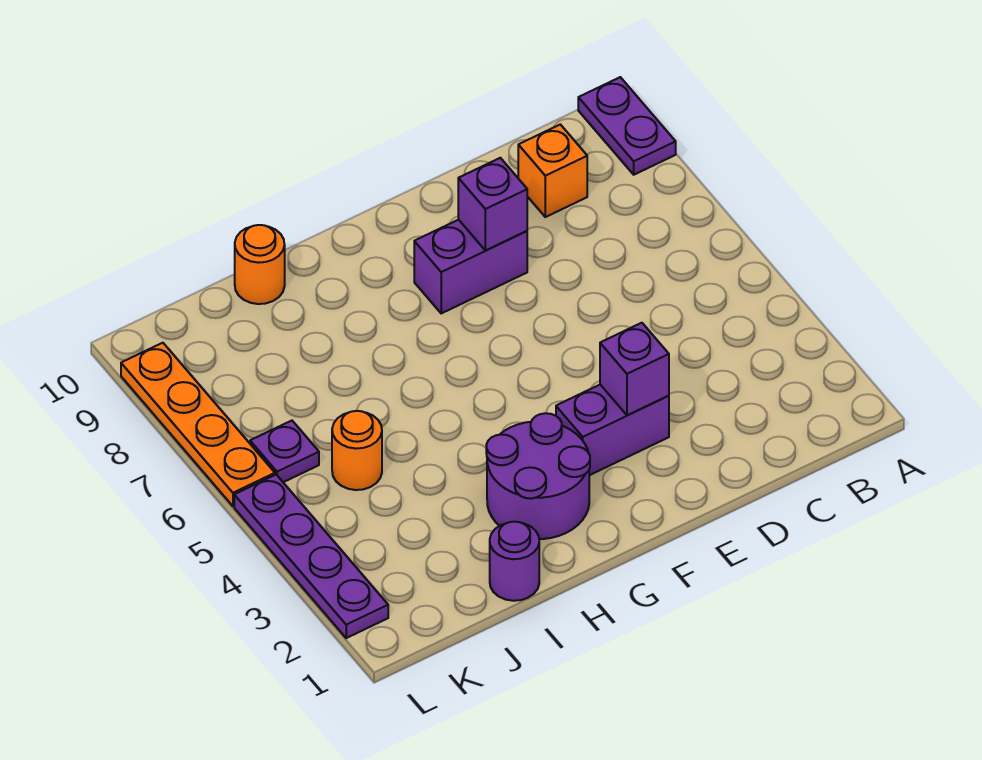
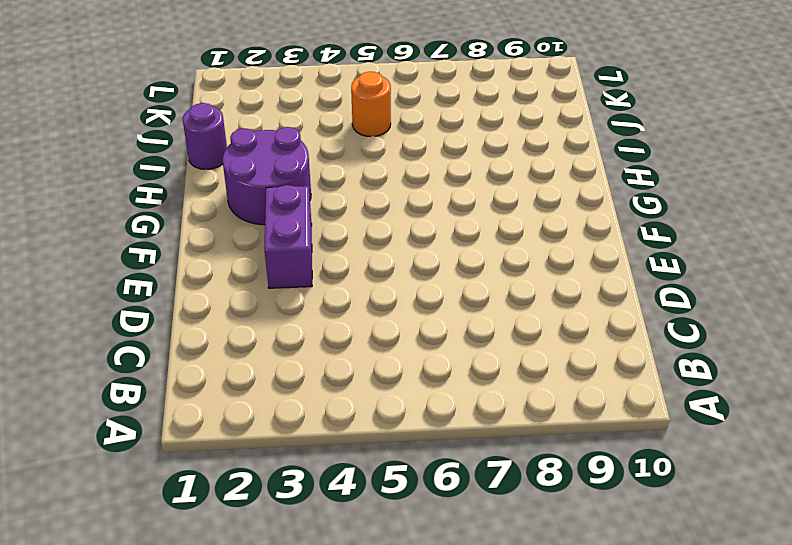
none -> purple plate A9:A10 level 1
none -> orange brick C9 level 1
none -> purple brick E8:F8 level 1

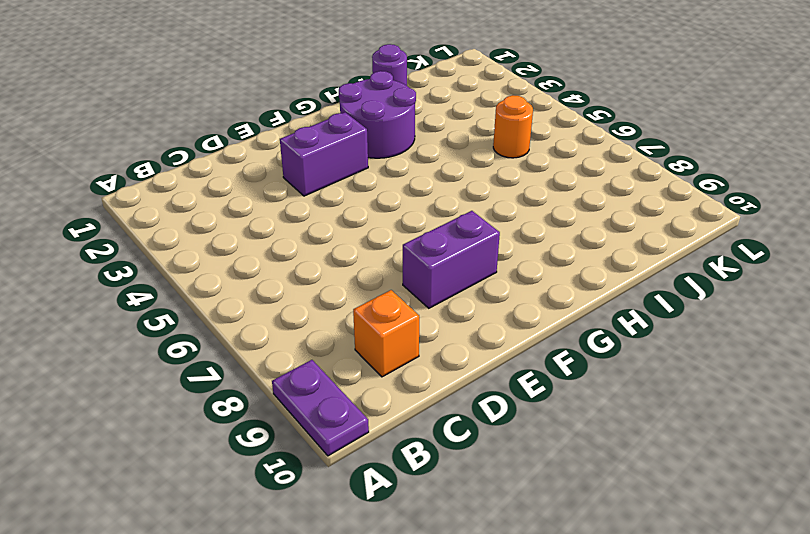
none -> orange round brick I10 level 1
none -> purple plate K6 level 1
none -> purple plate L2:L5 level 1

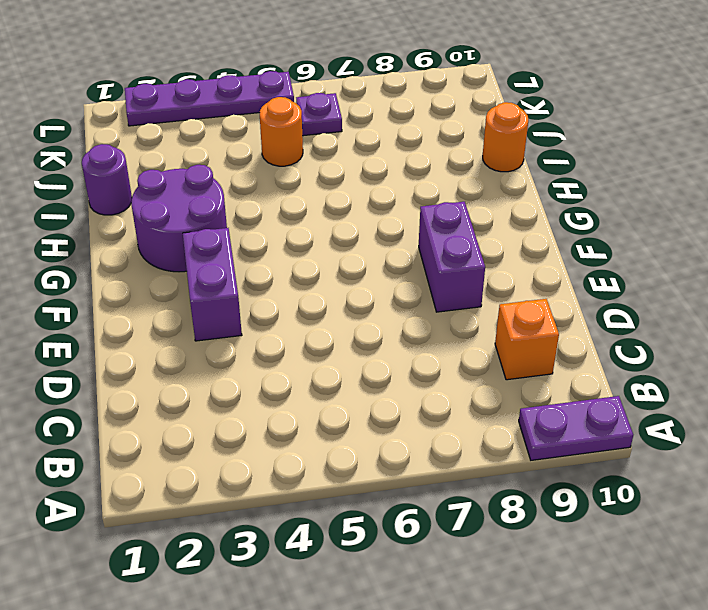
none -> orange plate L6:L9 level 1
none -> purple brick E3 level 2
none -> purple brick E8 level 2

